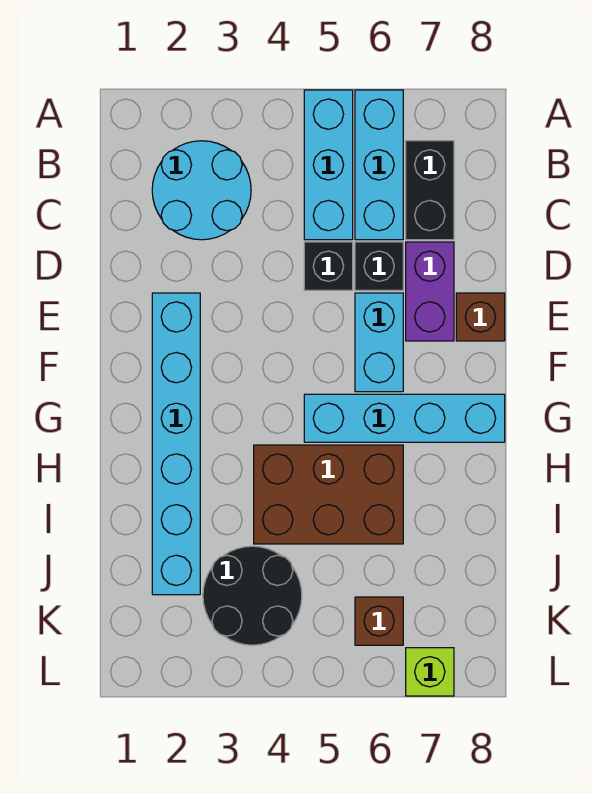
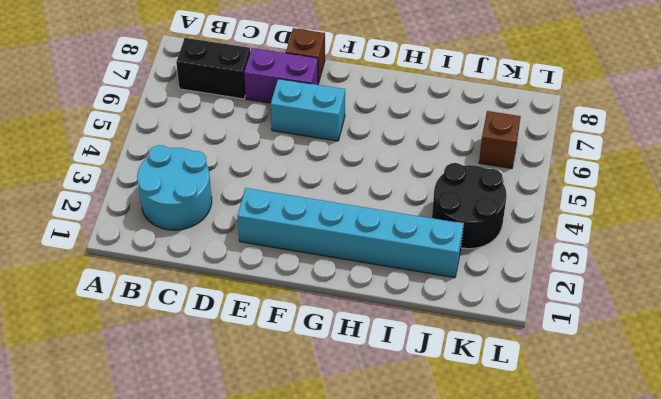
none -> cyan brick A5:C5 level 1
none -> cyan brick A6:C6 level 1
none -> black brick D5 level 1

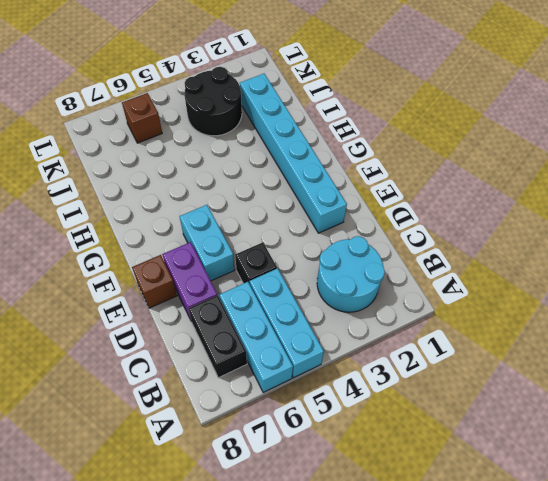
none -> black brick D6 level 1
none -> cyan brick G5:G8 level 1
none -> brown brick H4:I6 level 1

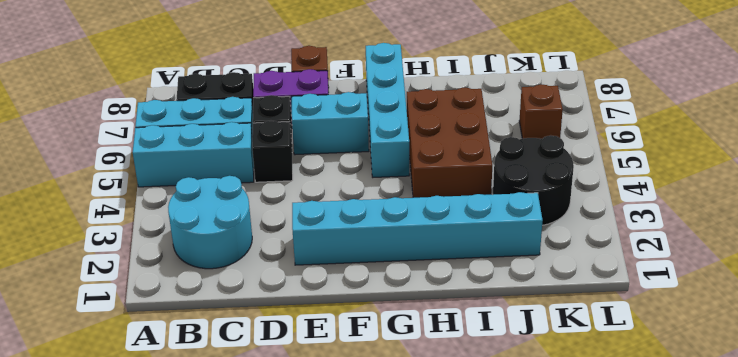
none -> lime brick L7 level 1

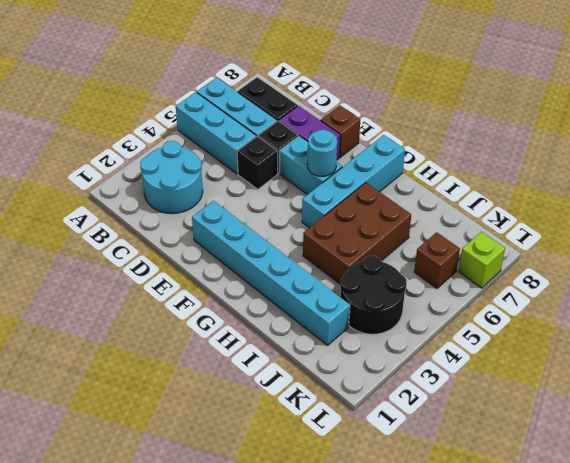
cyan round brick F6 level 2 -> none

